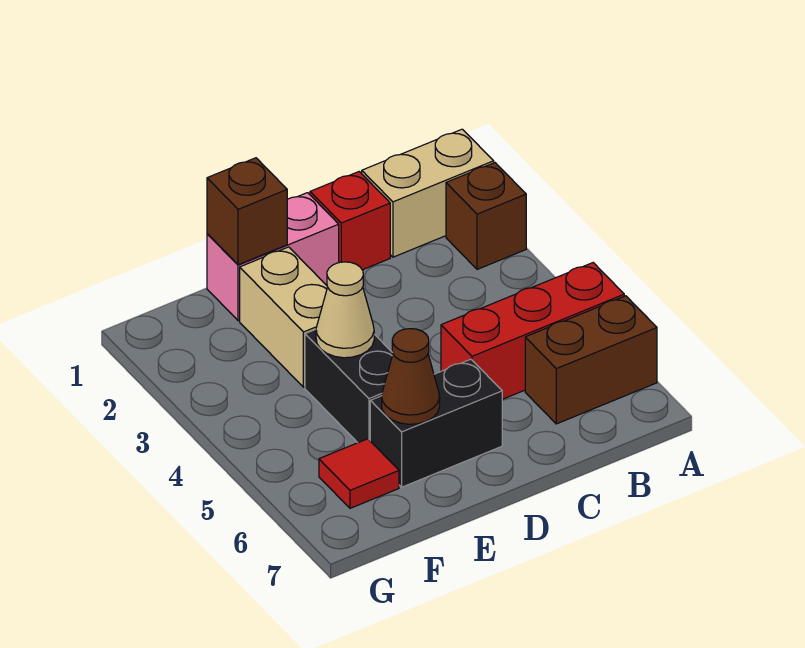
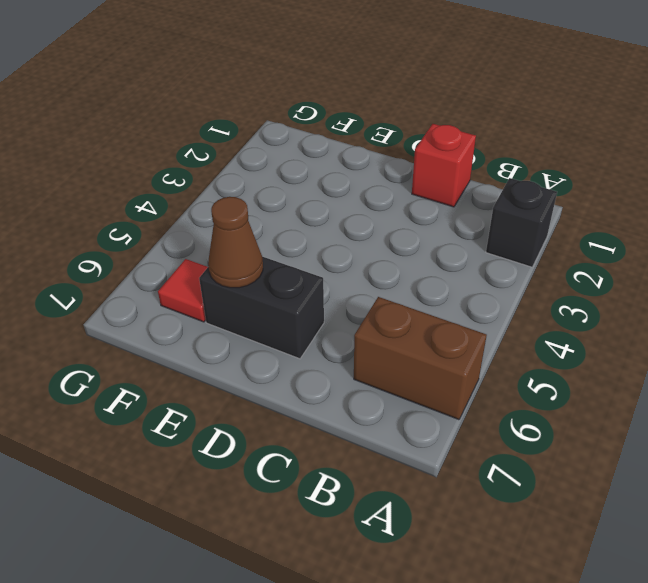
black brick A2 level 1 -> brown brick A2 level 1
none -> tan brick A1:B1 level 1
none -> red brick A5:C5 level 1
none -> pink brick D1:E1 level 1

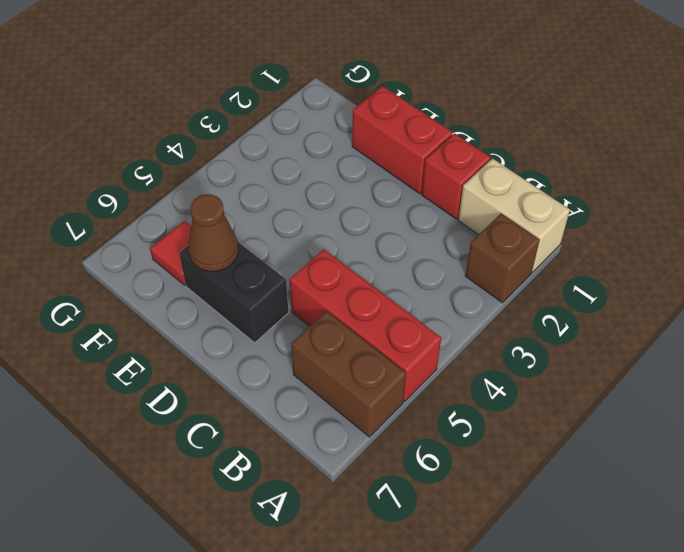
red brick D1:E1 level 1 -> pink brick D1:E1 level 1
none -> tan brick E2:E3 level 1
none -> black brick E4:E5 level 1
none -> brown brick E1 level 2

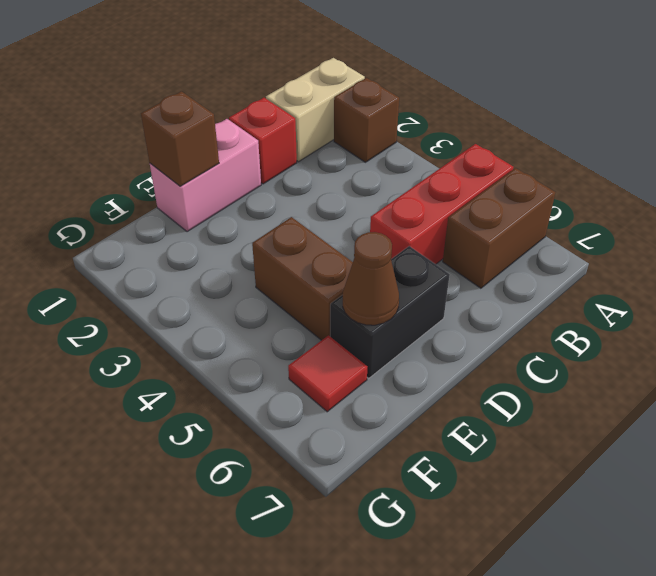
brown brick E4:E5 level 1 -> black brick E4:E5 level 1
none -> tan brick E2:E3 level 1
none -> tan cone E4 level 2

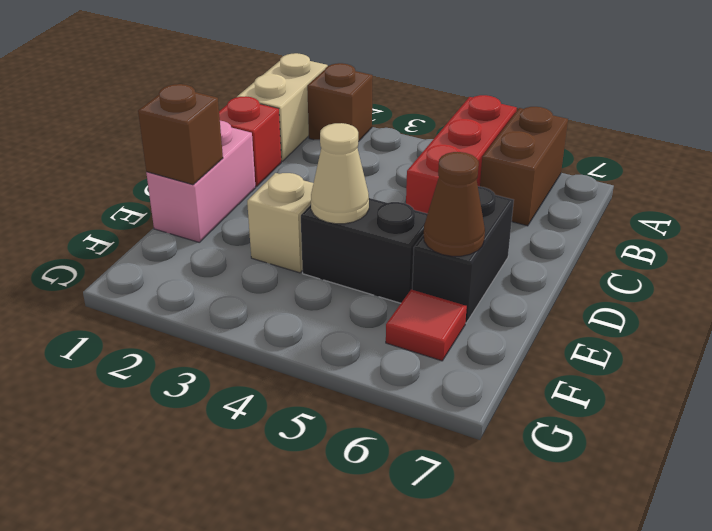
tan brick E3 level 1 -> tan brick E2:E3 level 1

